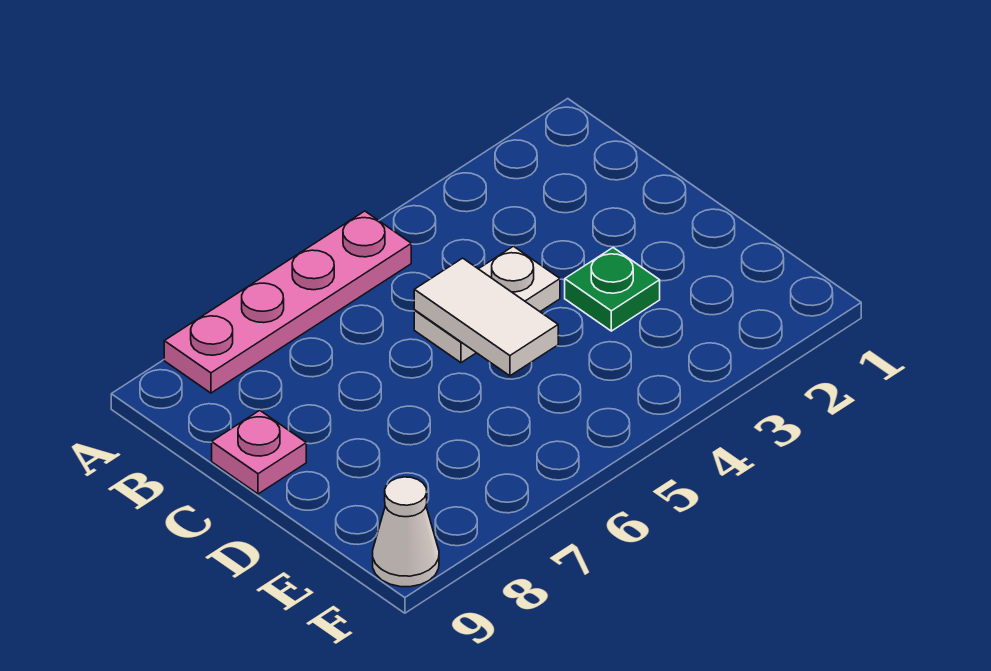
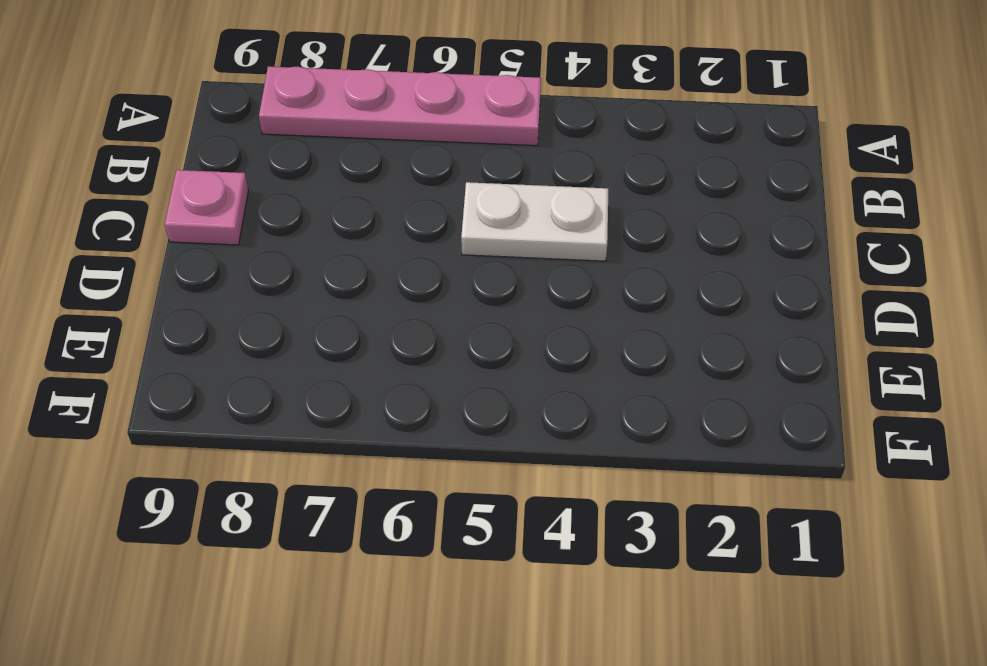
none -> green plate D3 level 1
none -> white cone F9 level 1

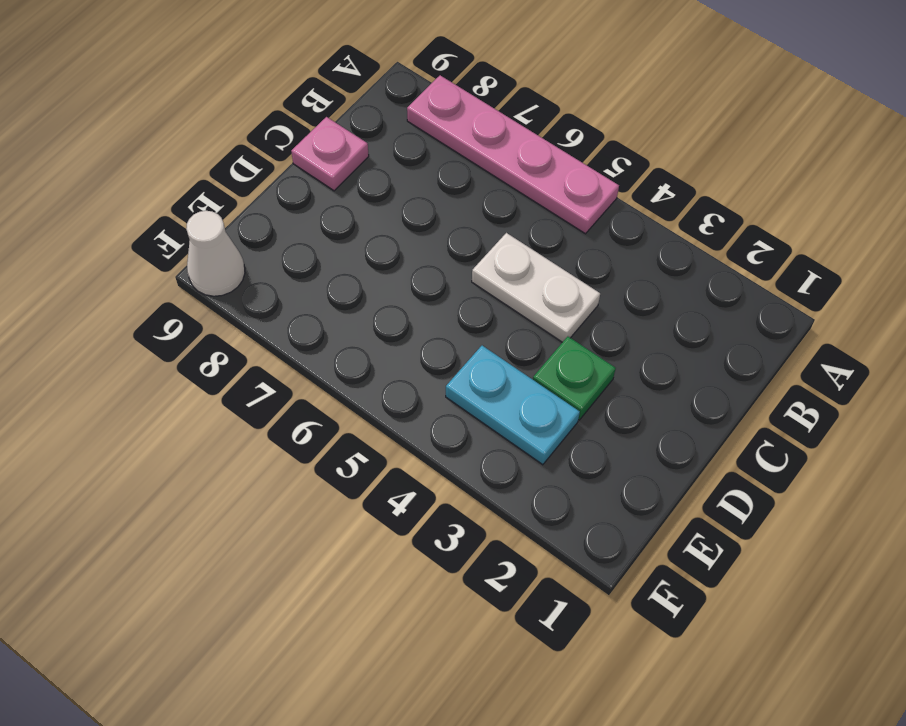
cyan plate E3:E4 level 1 -> none
none -> white tile C5:D5 level 2

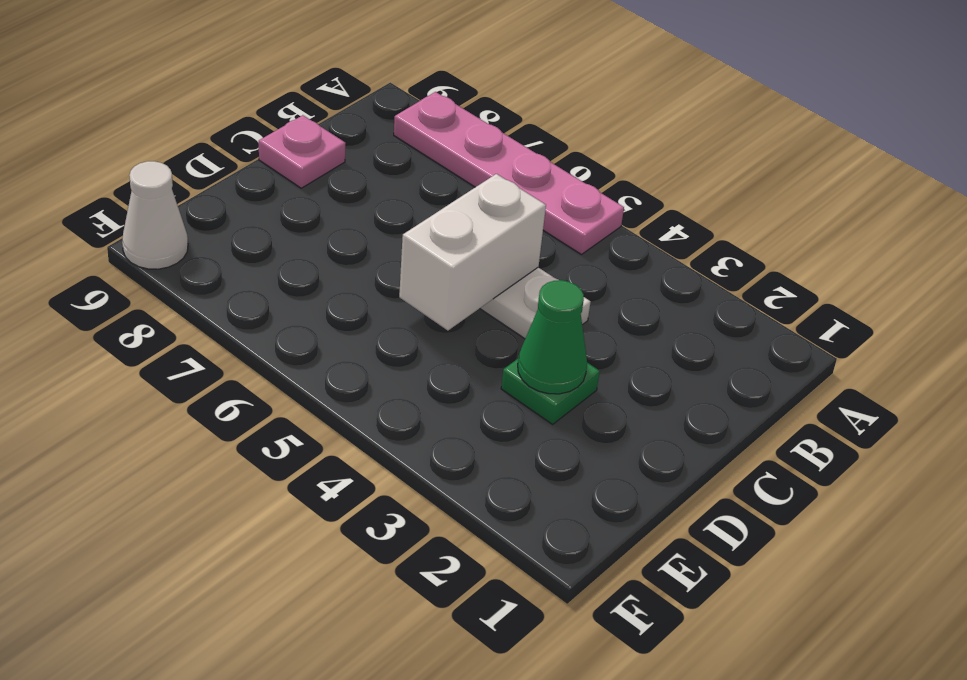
white brick C5:D5 level 2 -> white tile C5:D5 level 2
green cone D3 level 2 -> none

